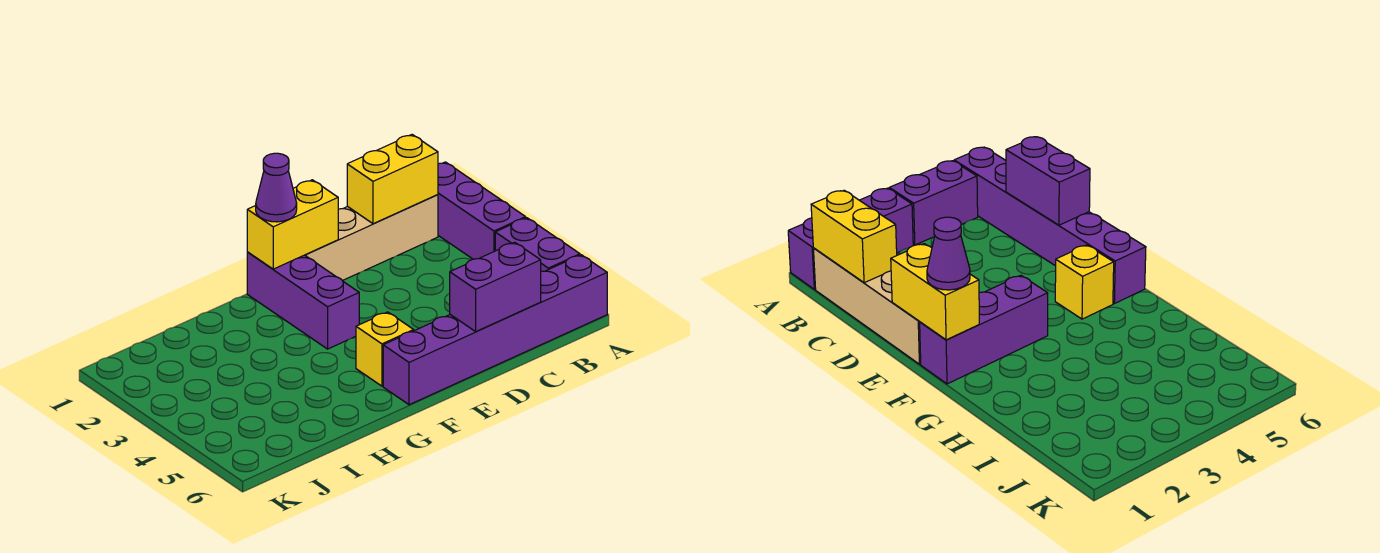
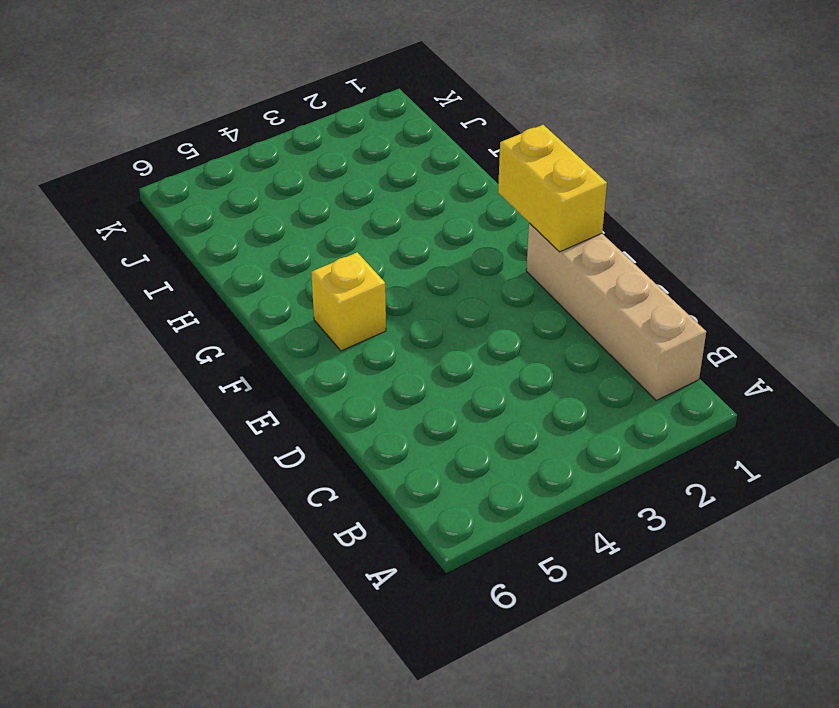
none -> purple brick A1:A3 level 1
none -> purple brick A4:A5 level 1

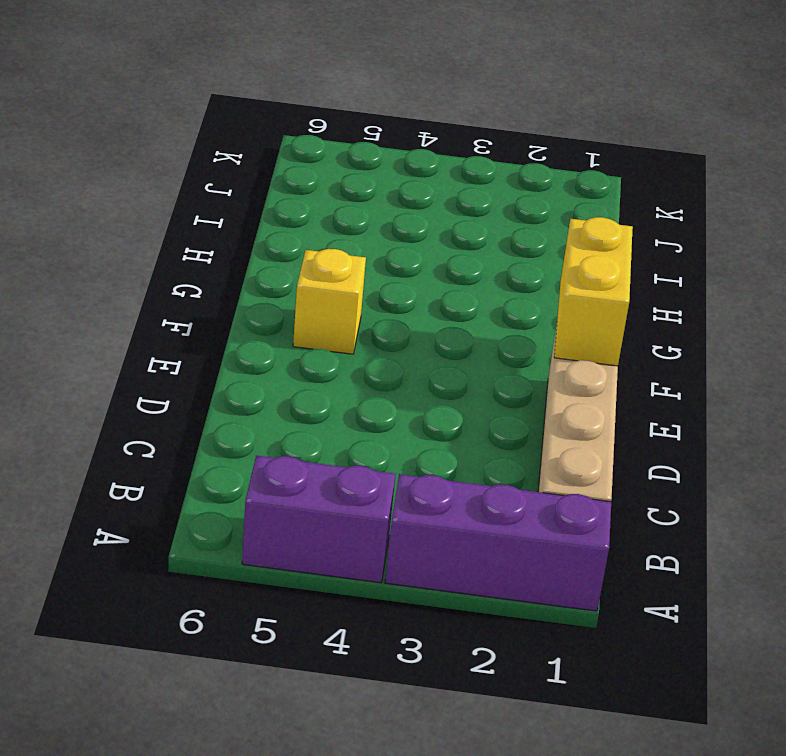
none -> purple brick A6:F6 level 1
none -> purple brick F1:F3 level 1

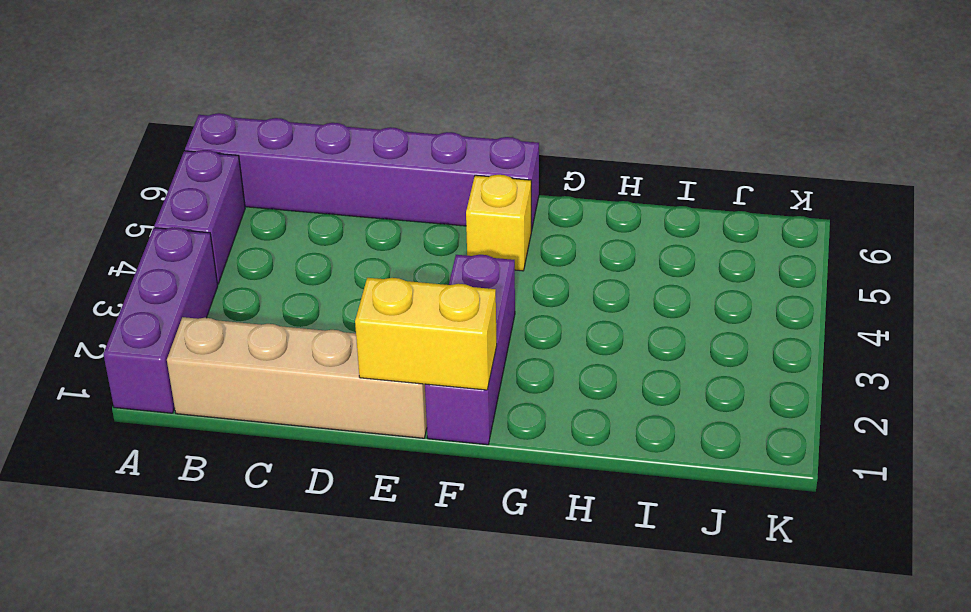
none -> yellow brick B1:C1 level 2
none -> purple brick C6:D6 level 2

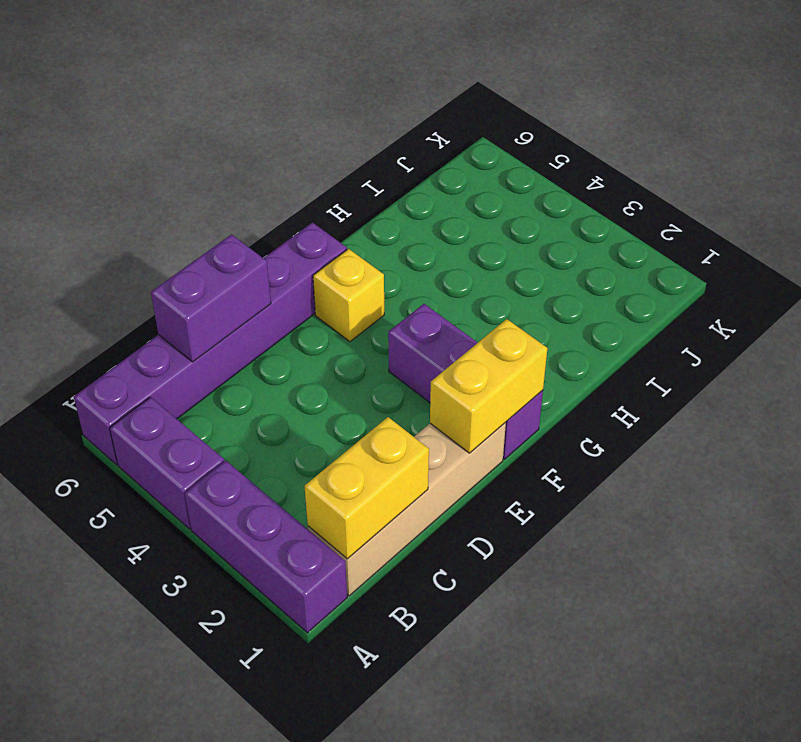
none -> purple cone F1 level 3

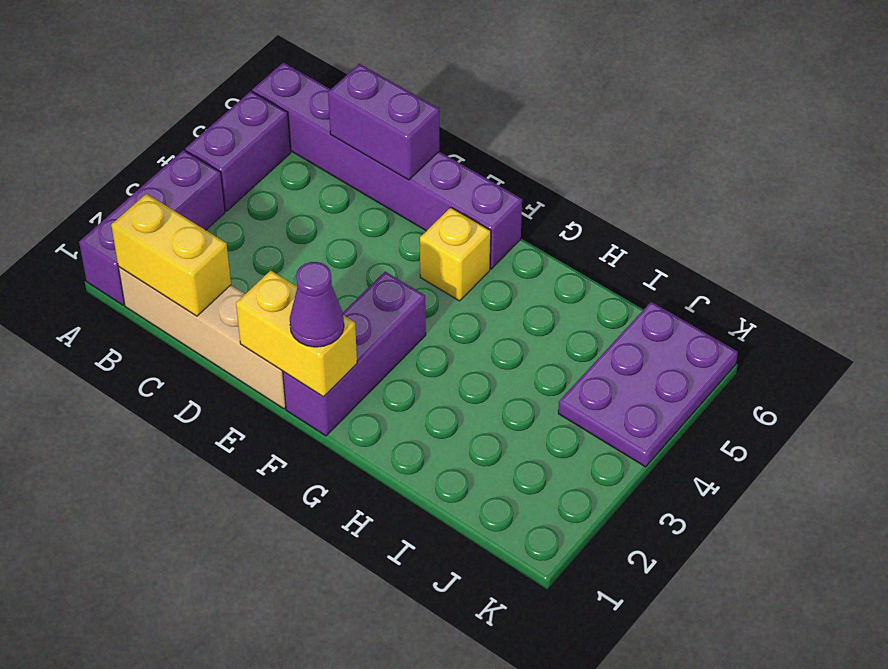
purple plate J4:K6 level 1 -> none

